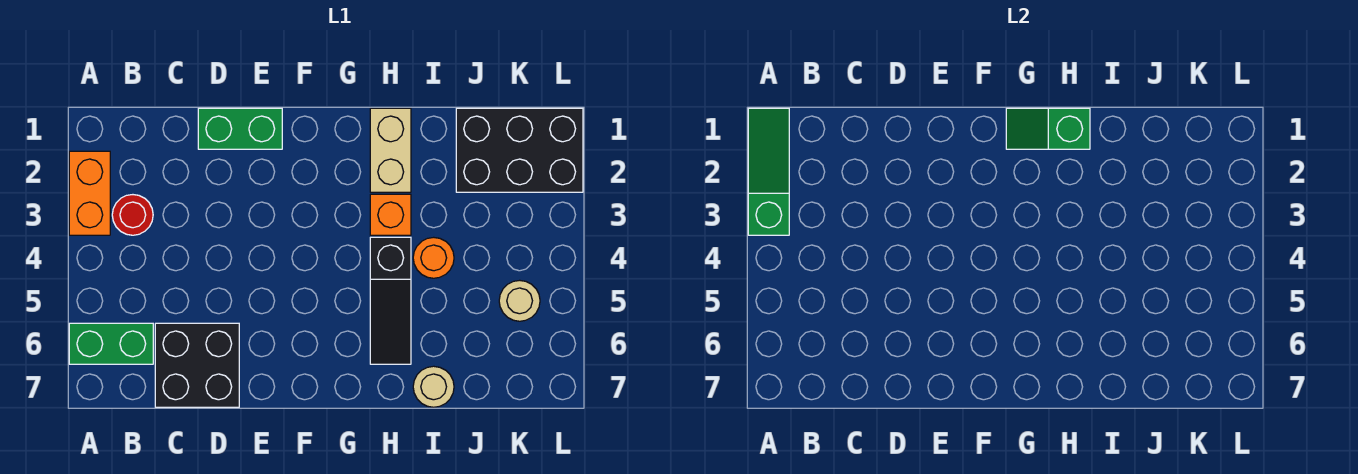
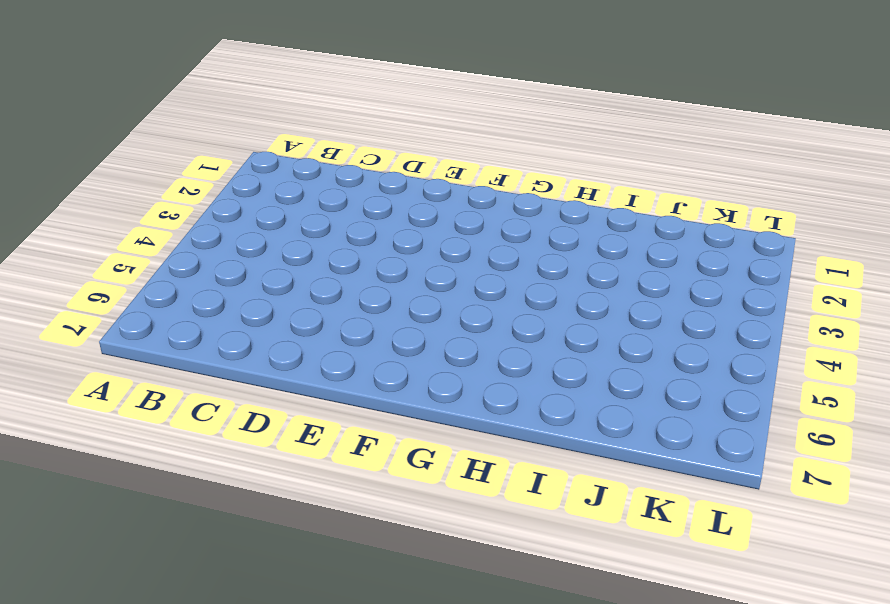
none -> orange brick A2:A3 level 1
none -> green brick A6:B6 level 1
none -> red round brick B3 level 1

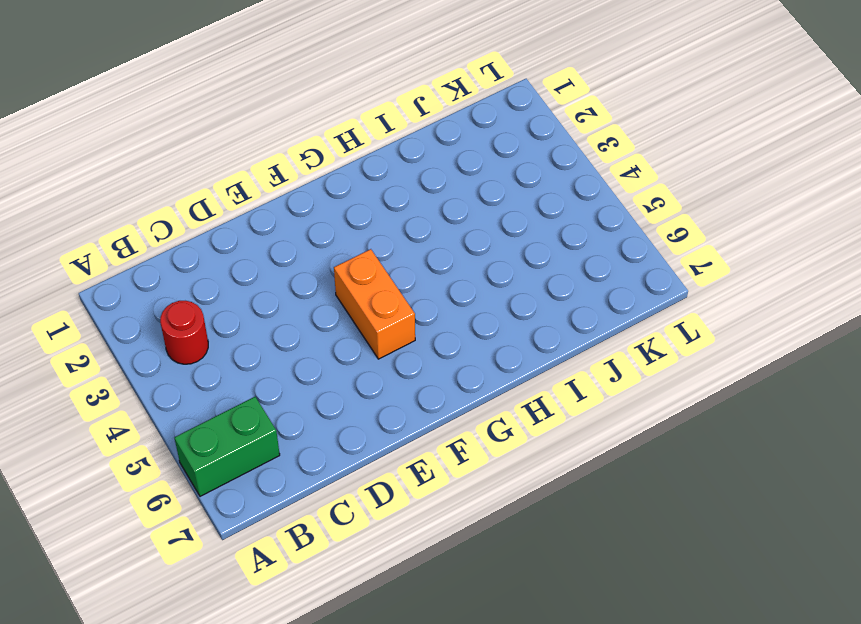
orange brick F4:F5 level 1 -> orange brick A2:A3 level 1
none -> black brick C6:D7 level 1
none -> green brick D1:E1 level 1
none -> tan brick H1:H2 level 1

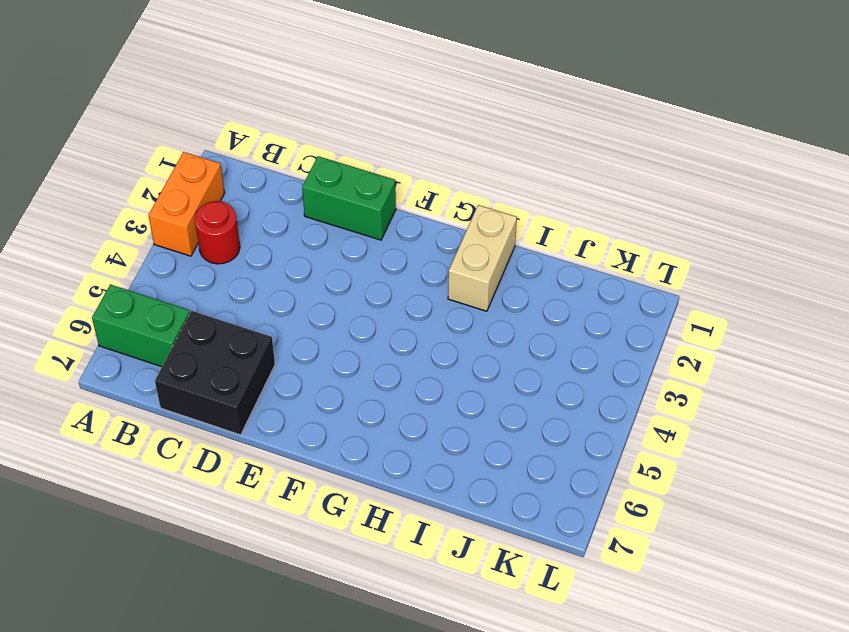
none -> orange brick H3 level 1
none -> black slope H4:H6 level 1 top 4
none -> orange round brick I4 level 1

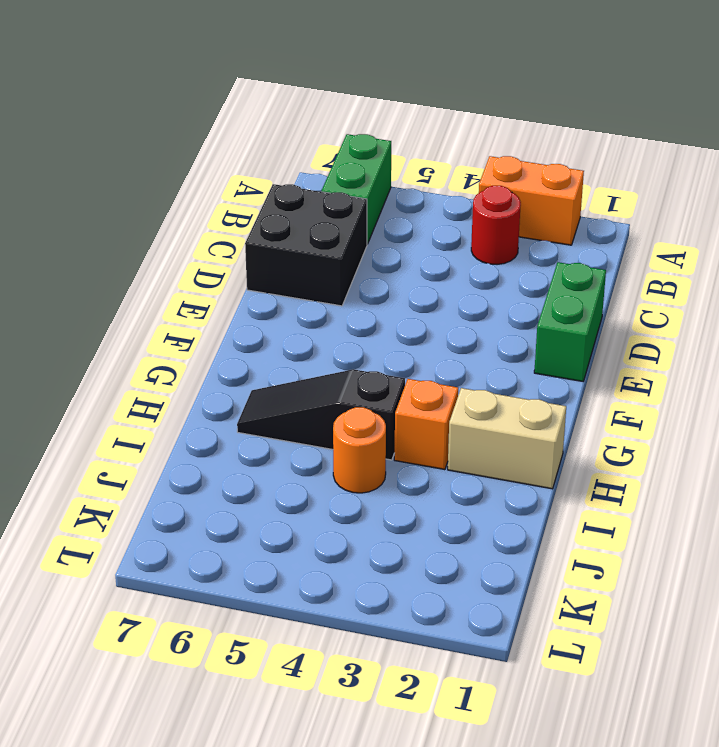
none -> tan round brick I7 level 1
none -> black brick J1:L2 level 1
none -> tan round brick K5 level 1

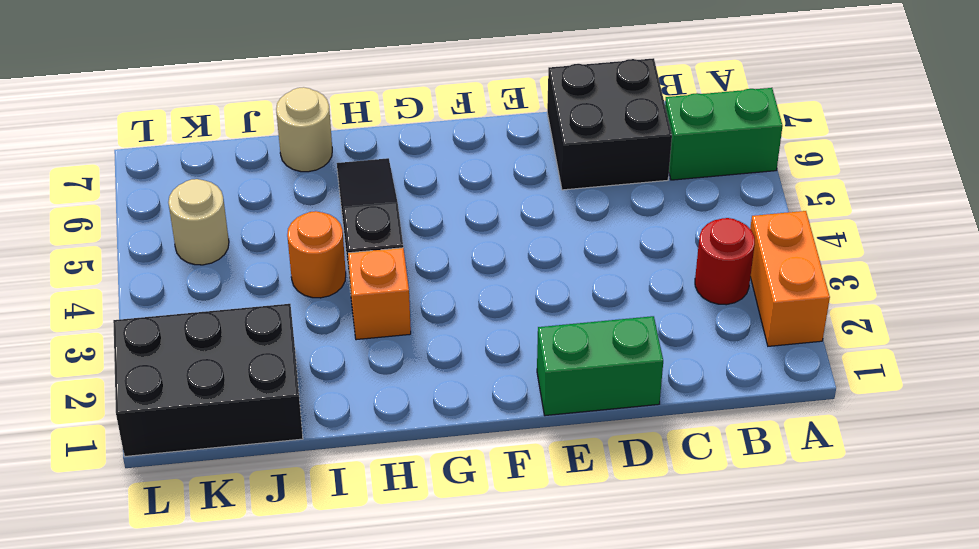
none -> tan brick H1:H2 level 1
none -> green slope A1:A3 level 2 top 3
none -> green slope G1:H1 level 2 top H

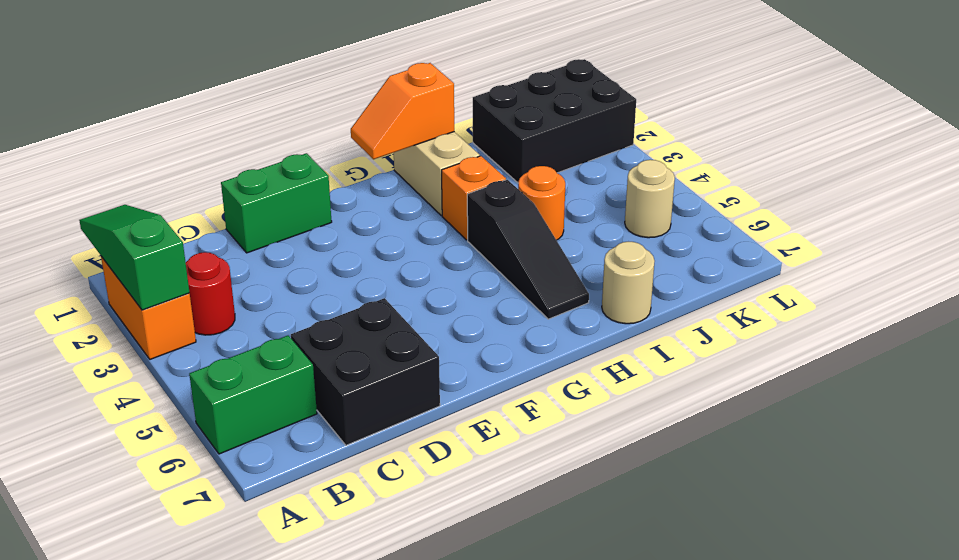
orange slope G1:H1 level 2 top H -> green slope G1:H1 level 2 top H

